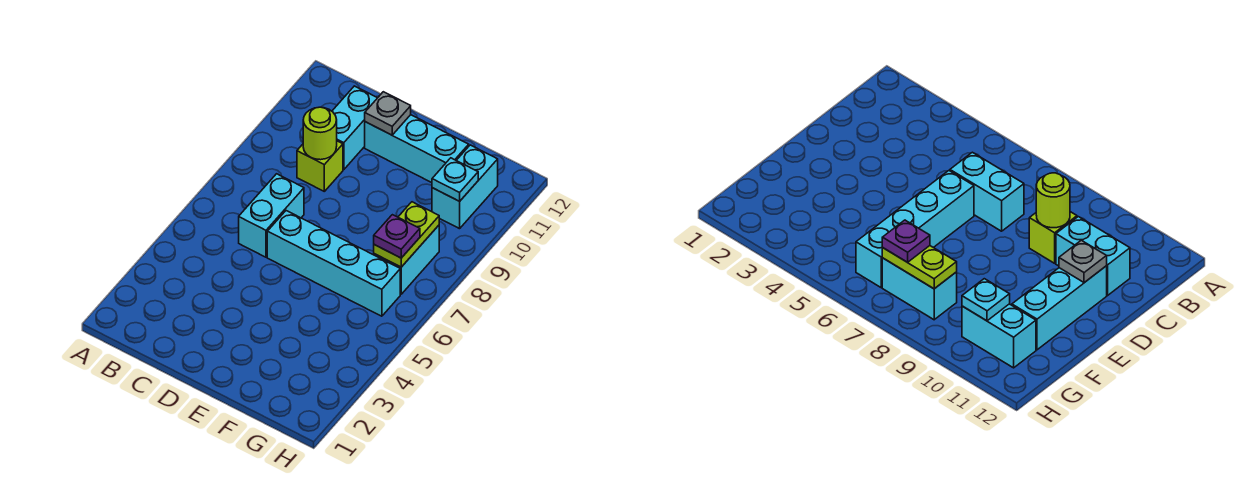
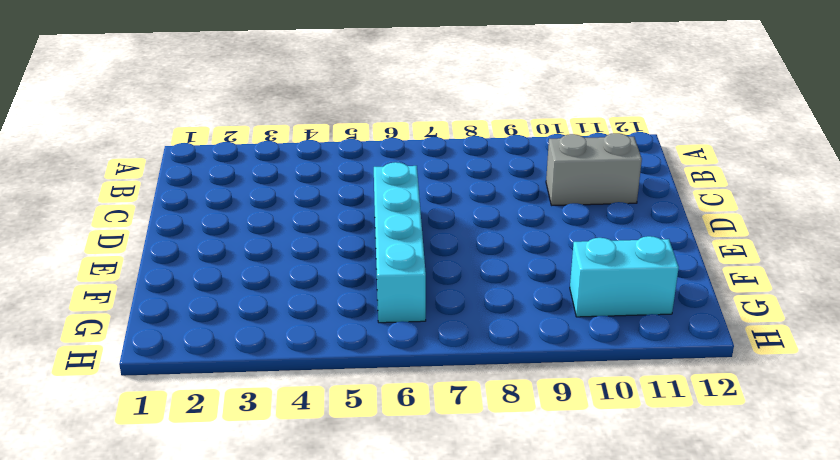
grey brick C10:C11 level 1 -> cyan brick C10:C11 level 1
none -> cyan brick C6:C7 level 1
none -> lime brick C9 level 1
none -> cyan brick D11:F11 level 1

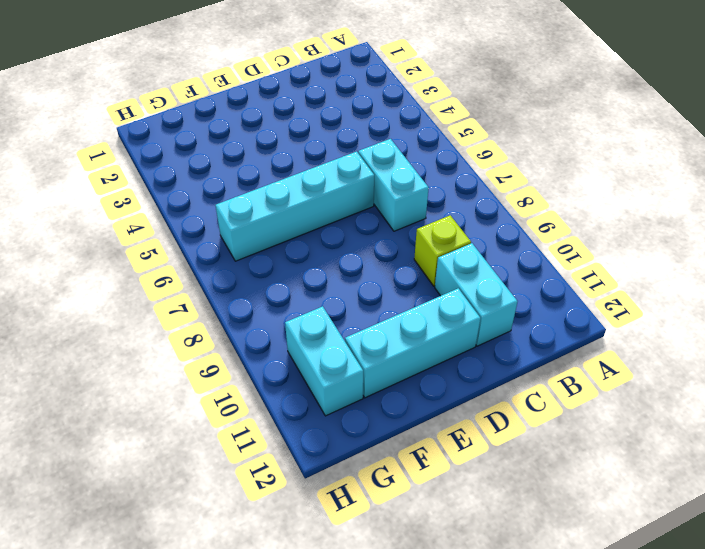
none -> cyan brick G7:G8 level 1
none -> lime round brick C9 level 2
none -> grey plate D11 level 2

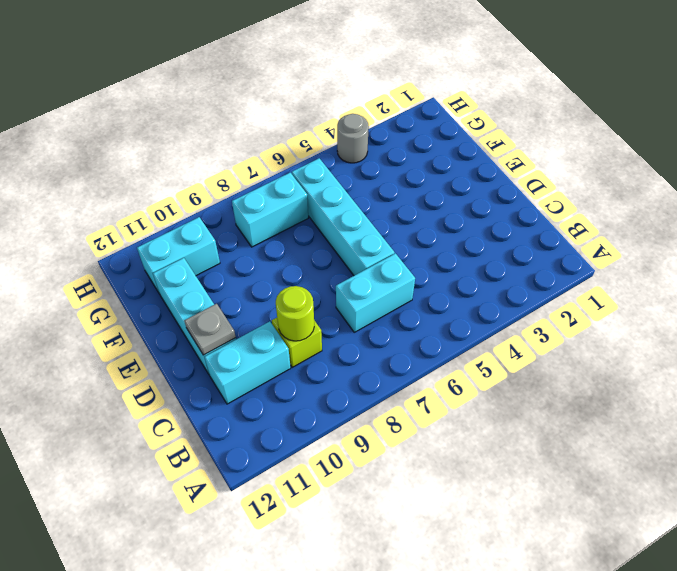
grey round brick H4 level 1 -> none
none -> lime plate G7:G8 level 2
none -> cyan plate G10 level 2
none -> purple plate G7 level 3

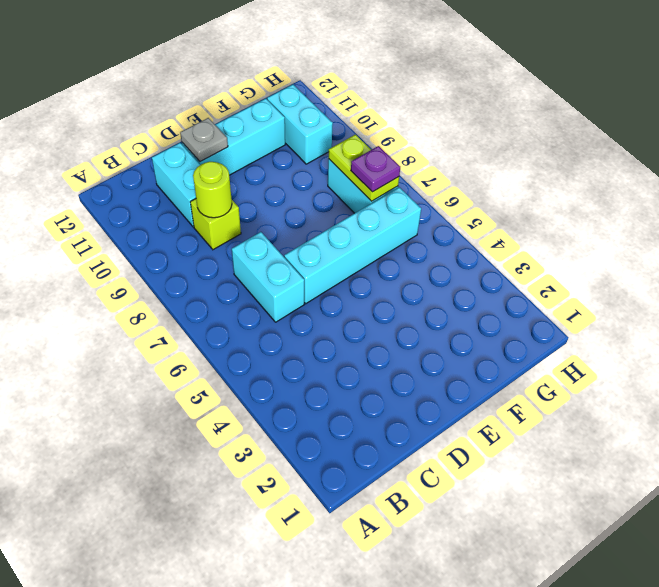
none -> cyan plate G10 level 2

